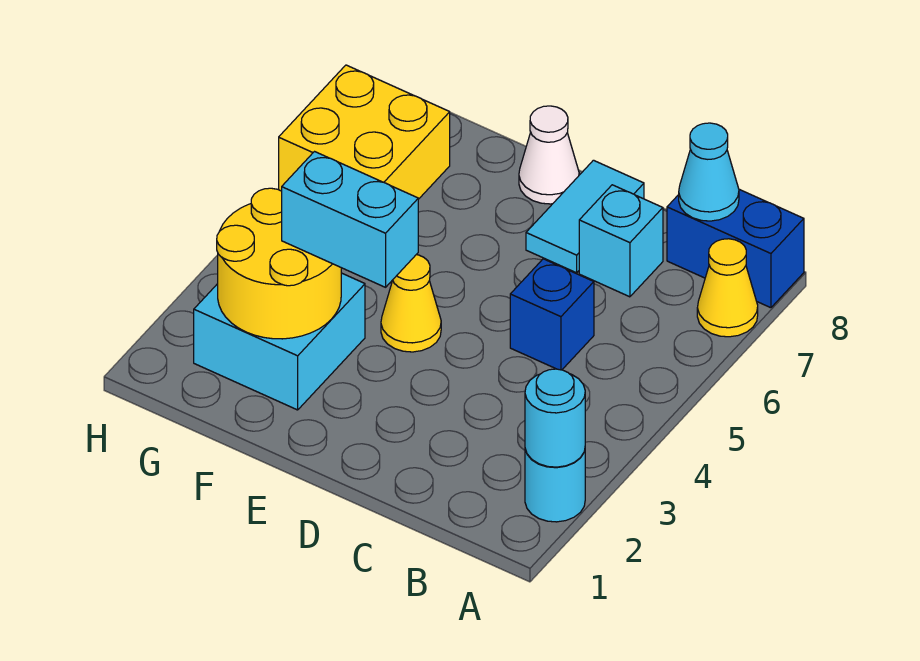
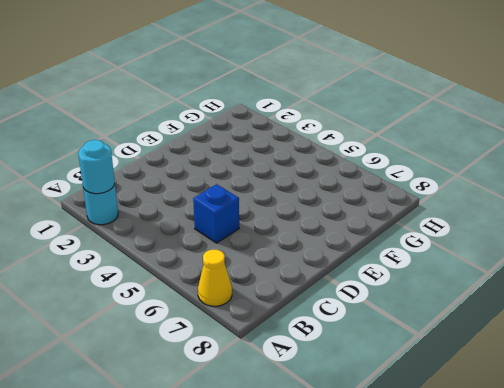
none -> blue brick A8:B8 level 1
none -> cyan brick C7 level 1
none -> cyan tile D7:D8 level 1

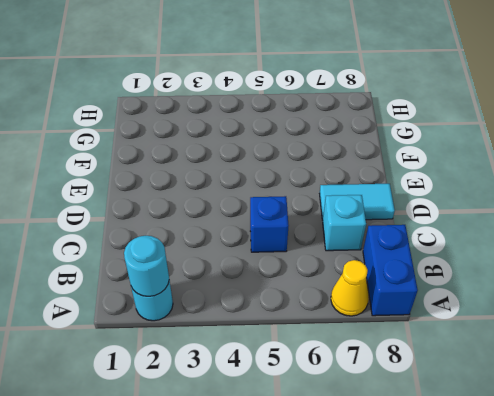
none -> yellow cone E4 level 1
none -> white cone E8 level 1
none -> cyan brick F2:G3 level 1

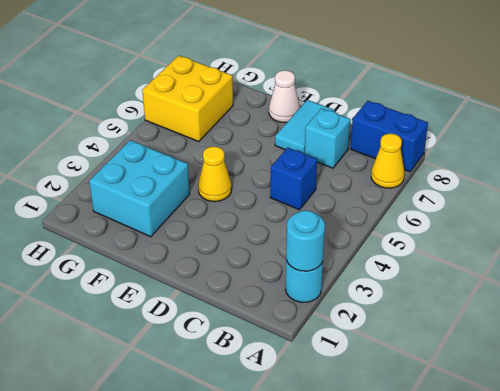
none -> cyan cone B8 level 2
none -> yellow round brick F2:G3 level 2
none -> cyan brick E3:F3 level 3

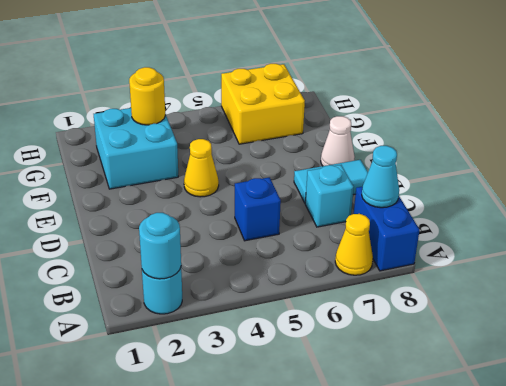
yellow round brick G3 level 2 -> yellow round brick F2:G3 level 2
none -> cyan brick E3:F3 level 3

